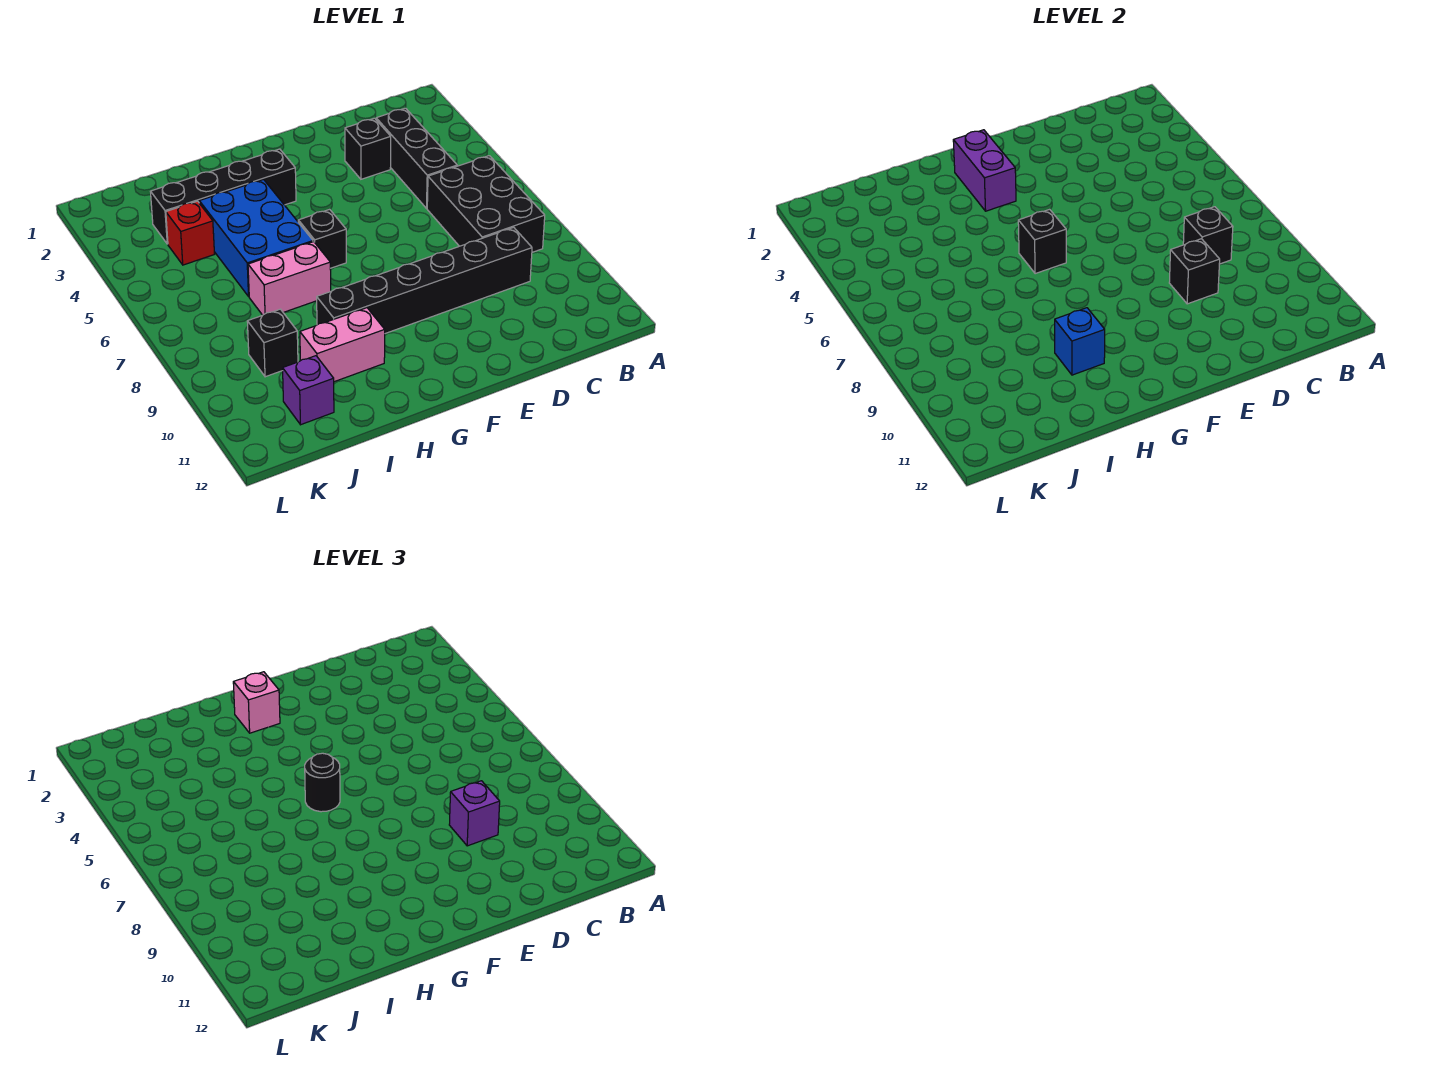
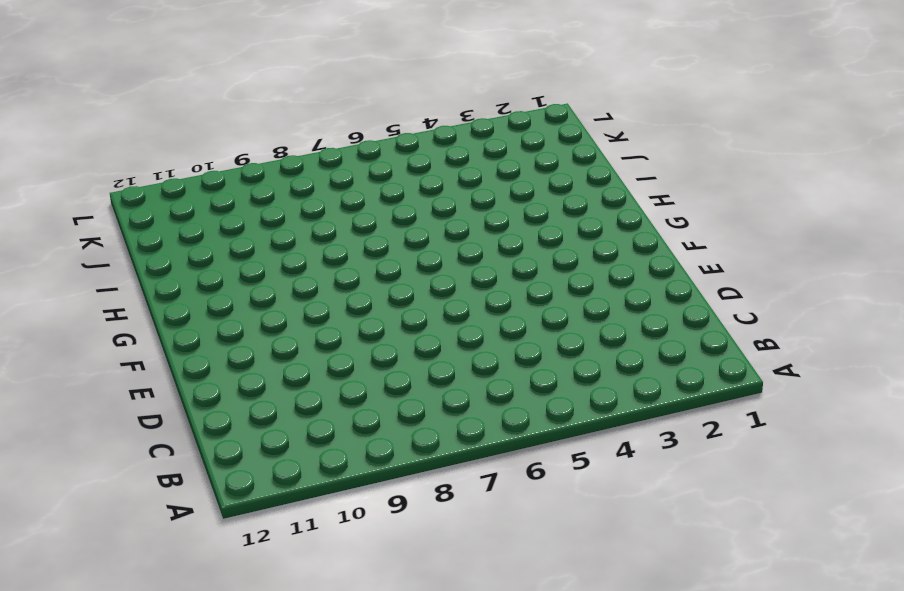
none -> black brick B6:C8 level 1
none -> black brick C3:C5 level 1
none -> black brick C9:H9 level 1

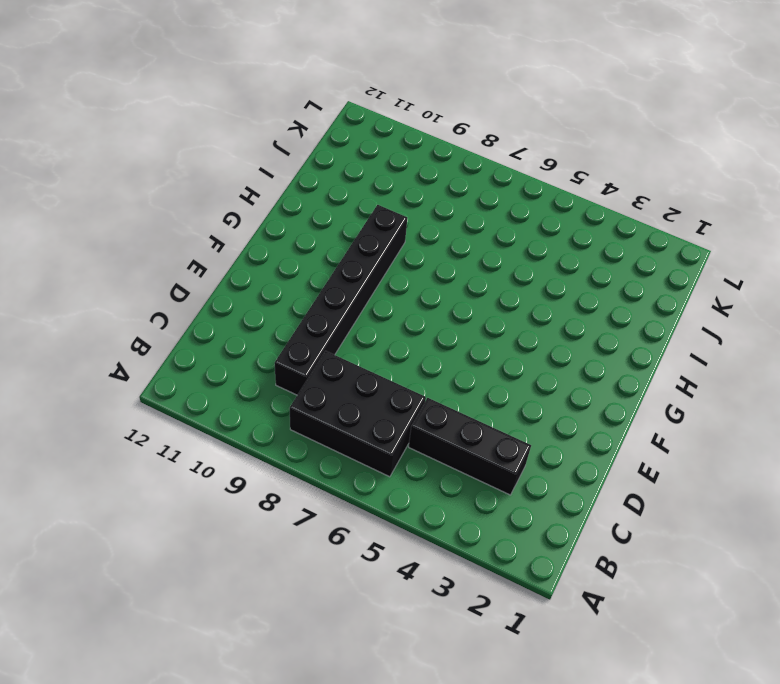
none -> black brick D3 level 1
none -> black brick G3:J3 level 1
none -> black brick G6 level 1

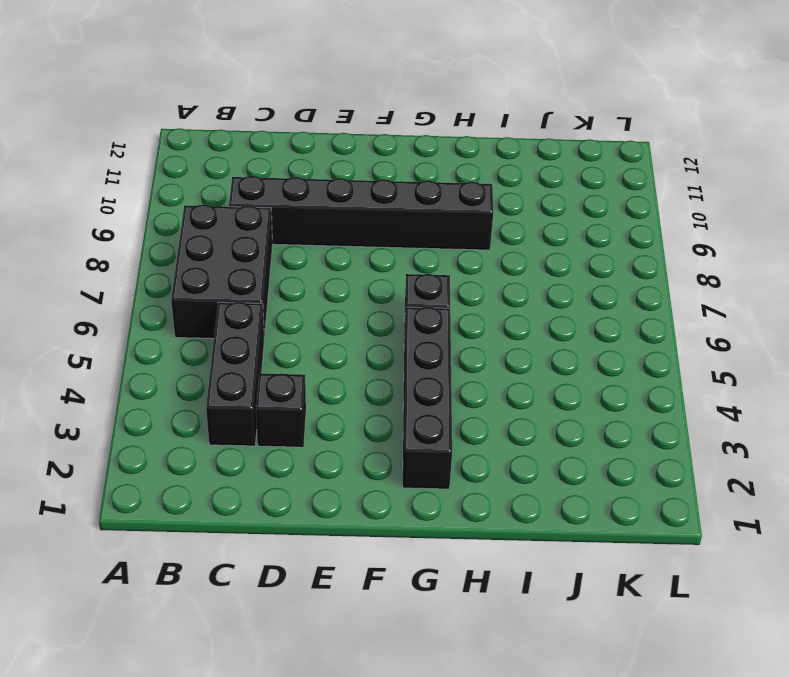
black brick G2:G5 level 1 -> black brick G3:J3 level 1
none -> blue brick H4:I6 level 1
none -> pink brick H7:I7 level 1
none -> pink brick H10:I10 level 1

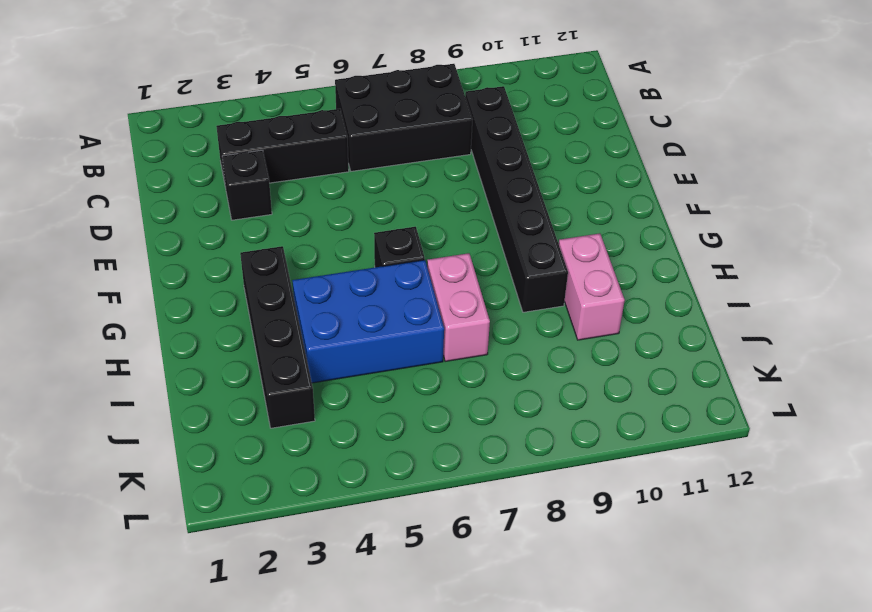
none -> red brick J4 level 1
none -> black brick J9 level 1
none -> purple brick J11 level 1

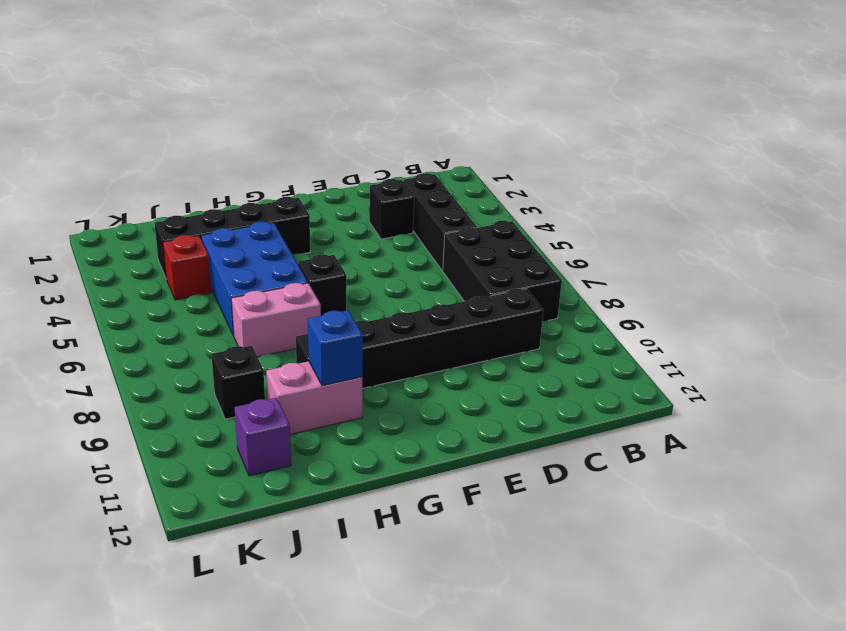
none -> black brick C8 level 2
none -> black brick D9 level 2
none -> purple brick G2:G3 level 2

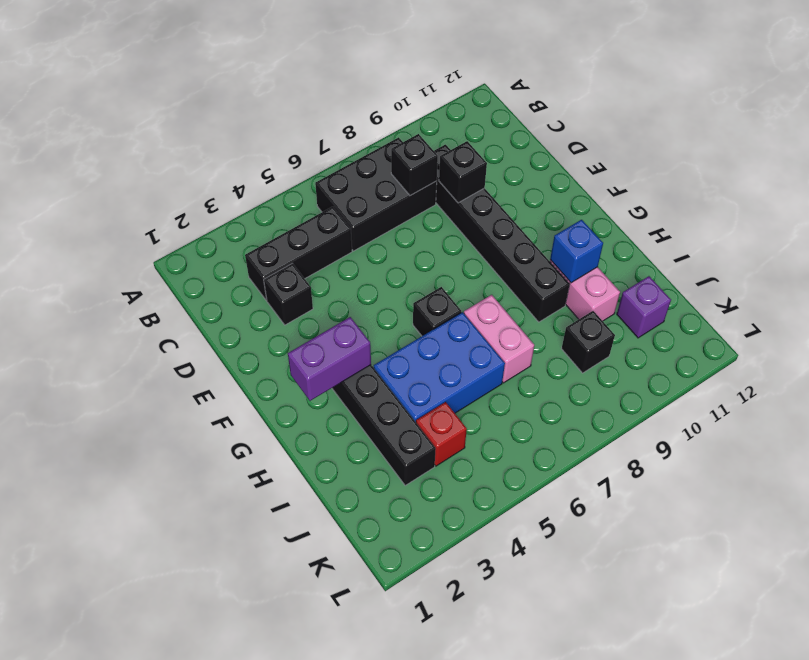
none -> black brick G6 level 2
none -> purple brick D9 level 3
none -> pink brick G2 level 3

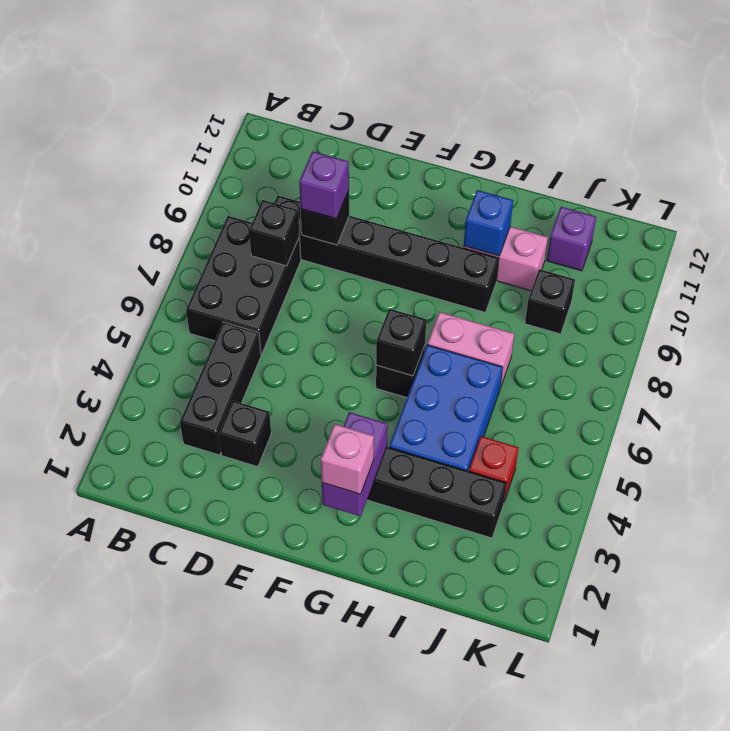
none -> black round brick G6 level 3

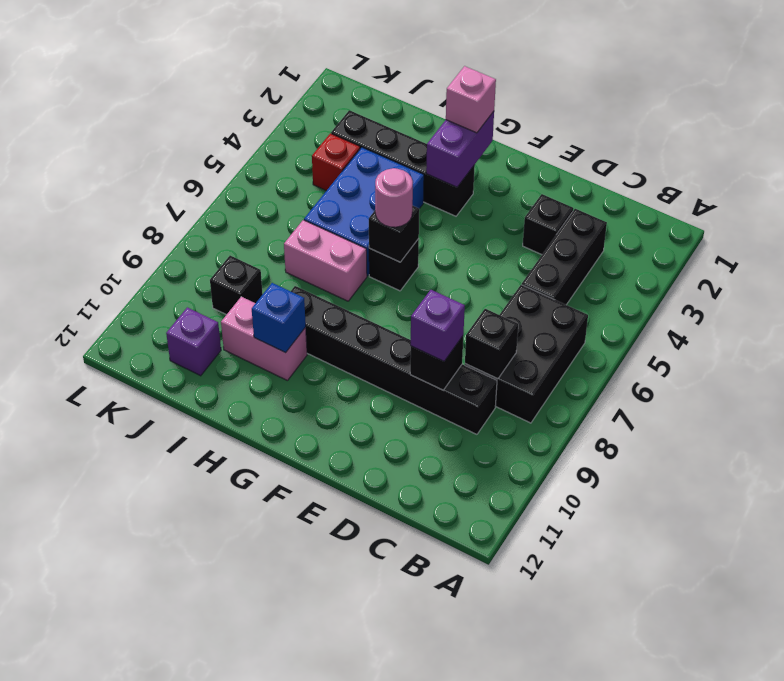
pink round brick G6 level 3 -> black round brick G6 level 3

